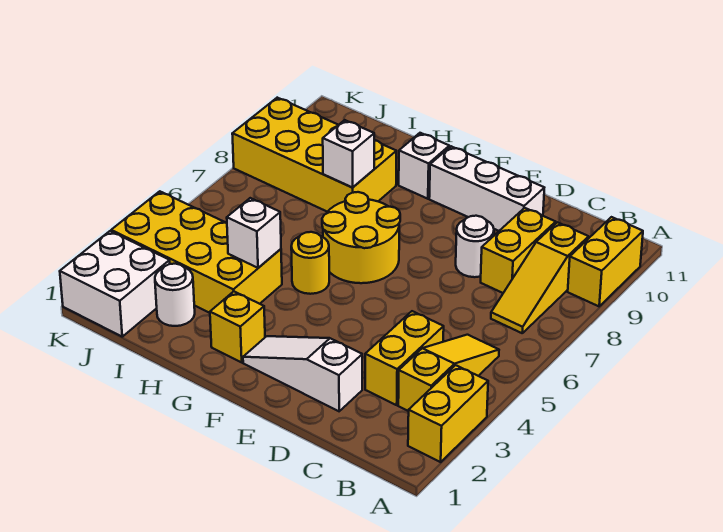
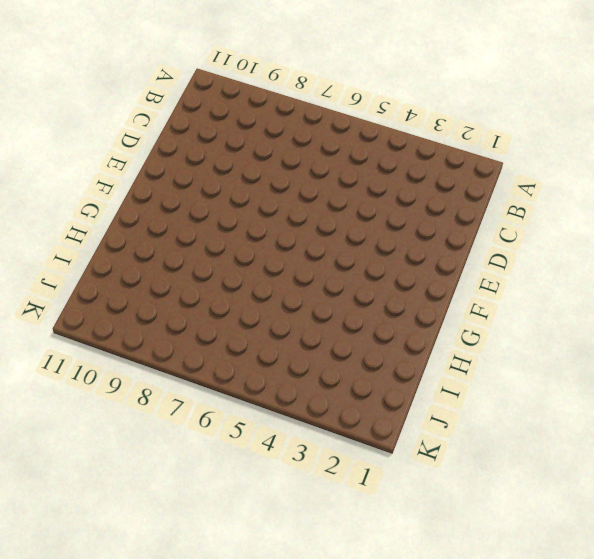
none -> yellow brick A2:A3 level 1
none -> yellow brick A9:A10 level 1
none -> yellow slope B3:B5 level 1 top 3

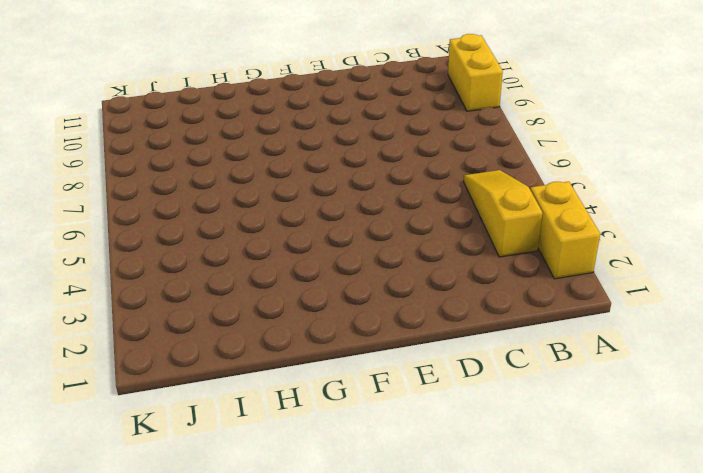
none -> yellow slope B7:B9 level 1 top 9
none -> yellow brick C3:C4 level 1
none -> yellow brick C8:C9 level 1

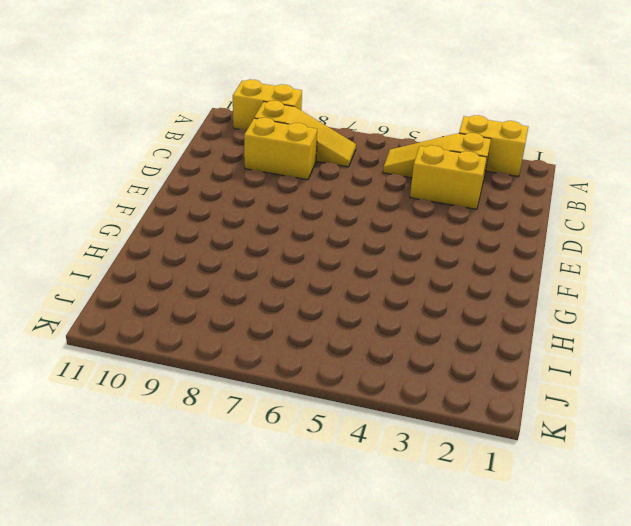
none -> white slope D2:F2 level 1 top D
none -> white round brick D8 level 1
none -> white brick D10:F10 level 1

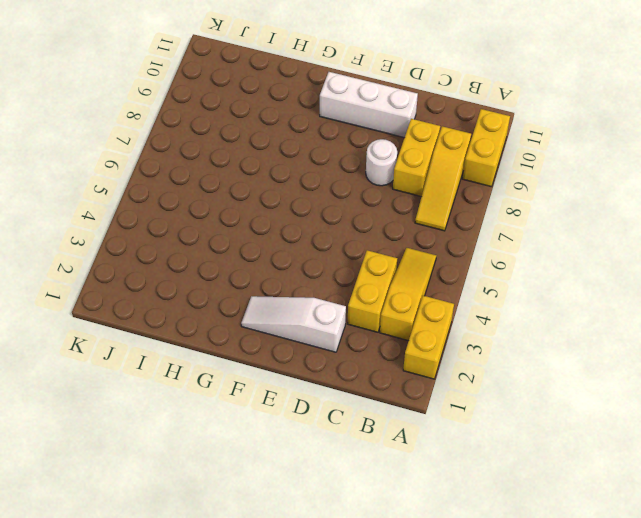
none -> yellow round brick F6:G7 level 1
none -> yellow brick G2 level 1
none -> yellow round brick G5 level 1

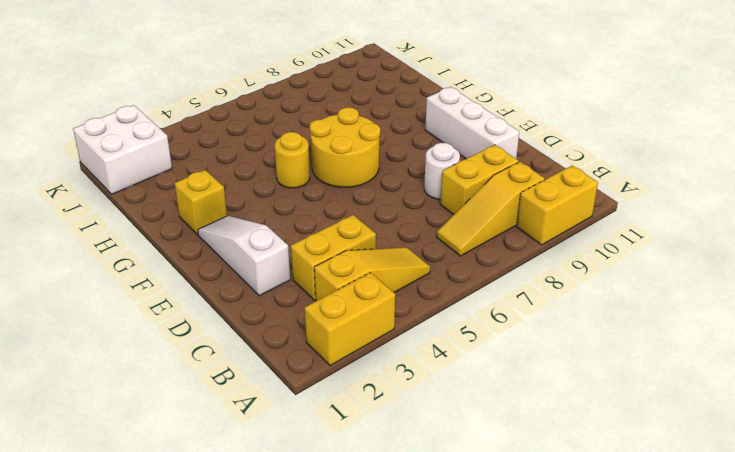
none -> white brick G10 level 1
none -> yellow brick H3:K4 level 1
none -> yellow brick H8:K9 level 1

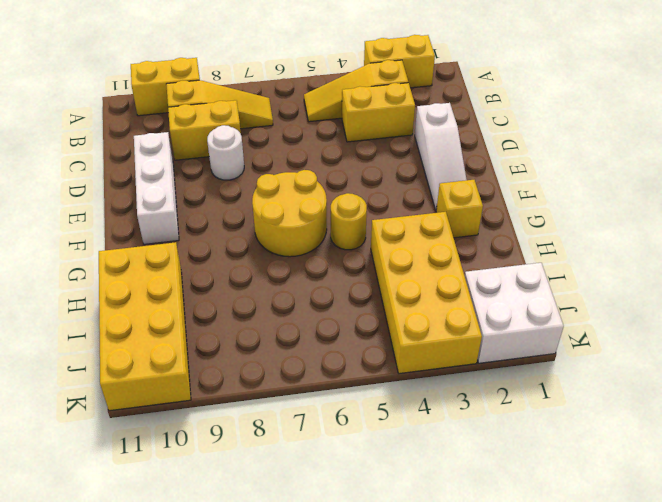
yellow brick H10:K11 level 1 -> yellow brick H8:K9 level 1
none -> white brick G10 level 1
none -> white round brick I2 level 1
none -> white brick H4 level 2

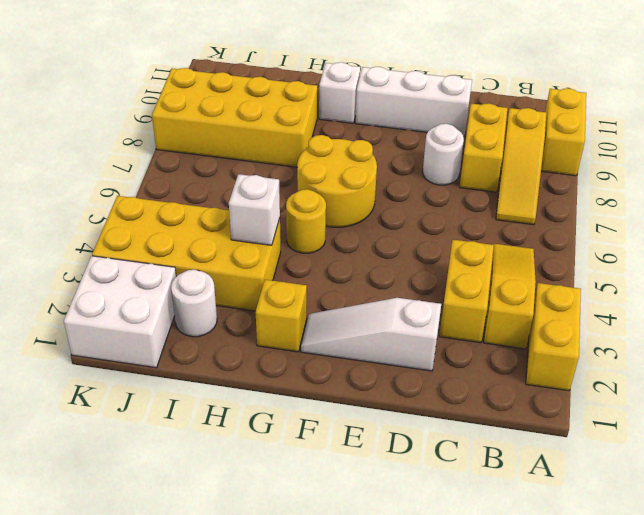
none -> white brick H8 level 2

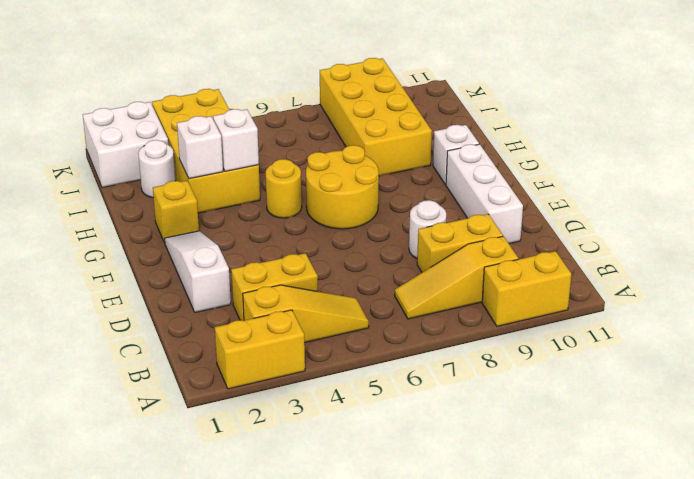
white brick H3 level 2 -> white brick H8 level 2

